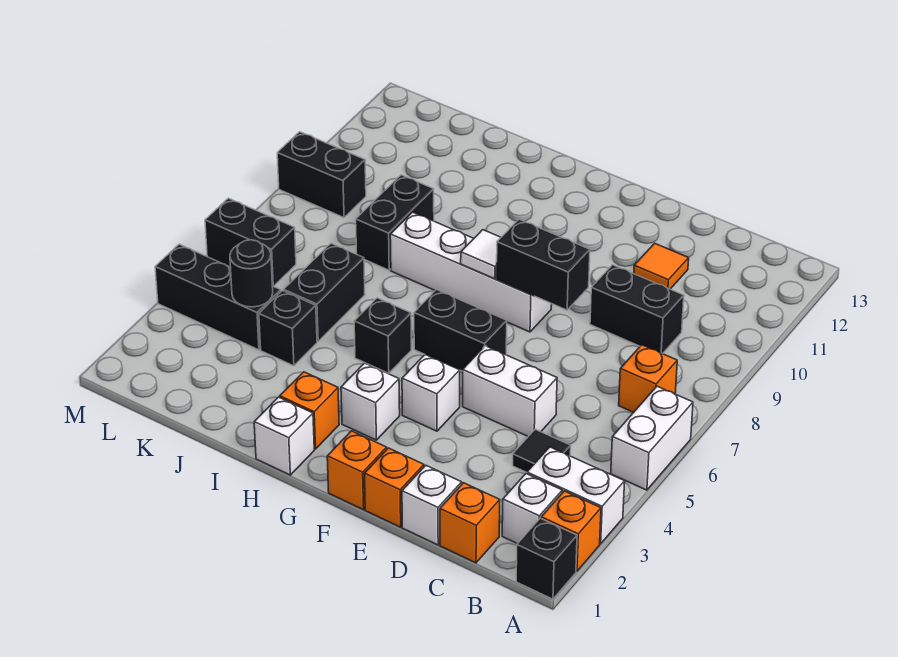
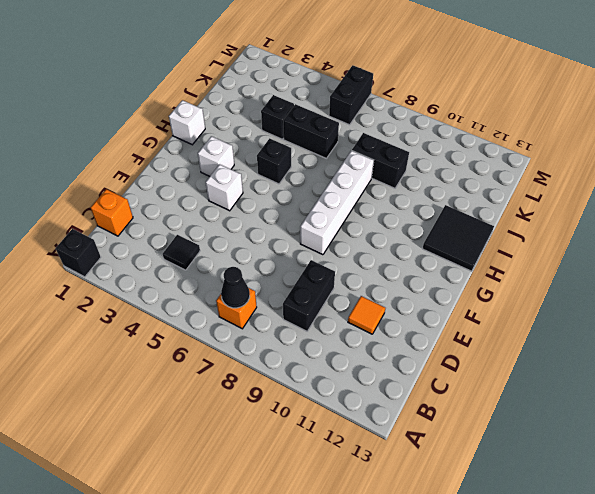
black cone B7 level 2 -> none
black tile H12:I13 level 1 -> none
none -> orange brick A2 level 1
none -> white brick A3:B3 level 1
none -> white brick A5:A6 level 1
none -> white brick B2 level 1

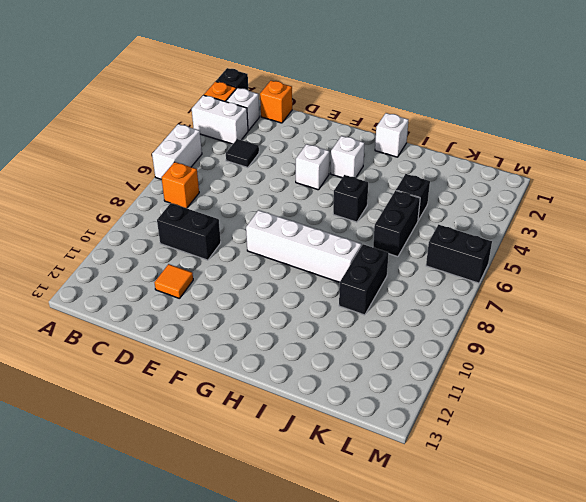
none -> white brick D1 level 1
none -> white brick D5:E5 level 1
none -> orange brick E1 level 1
none -> orange brick F1 level 1

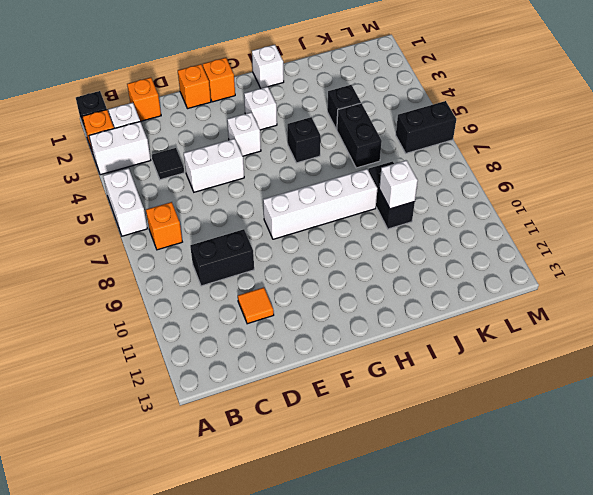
white brick J9 level 2 -> white brick D1 level 1
none -> black brick F6:G6 level 1
none -> orange brick H2 level 1
none -> black brick K4:M4 level 1
none -> black brick L9:M9 level 1

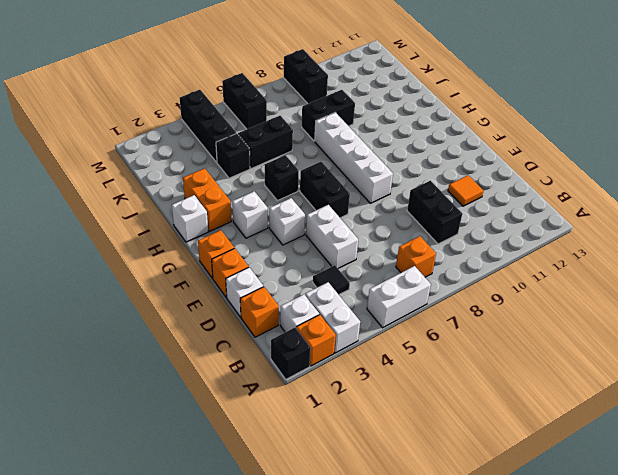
orange brick H2:I2 level 1 -> orange brick H2 level 1
none -> black brick E8:F8 level 2
none -> white tile G8 level 2
none -> black round brick K4 level 2

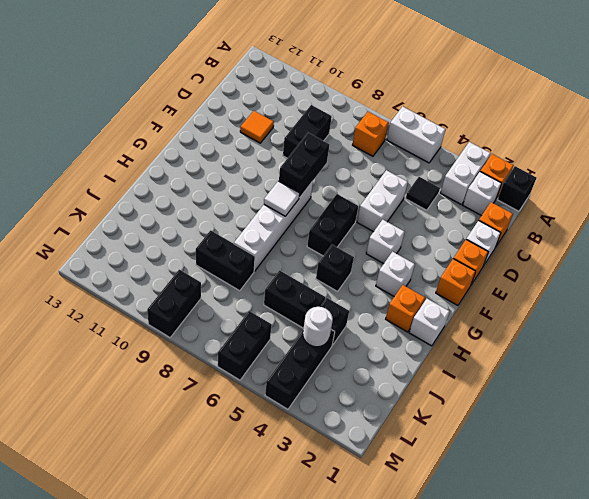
white round brick K4 level 2 -> black round brick K4 level 2

